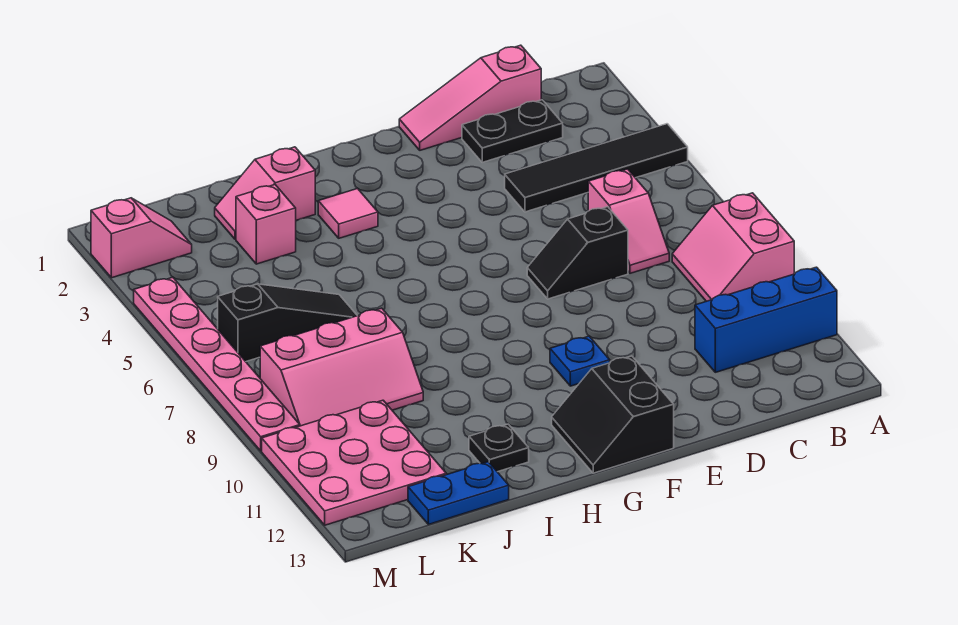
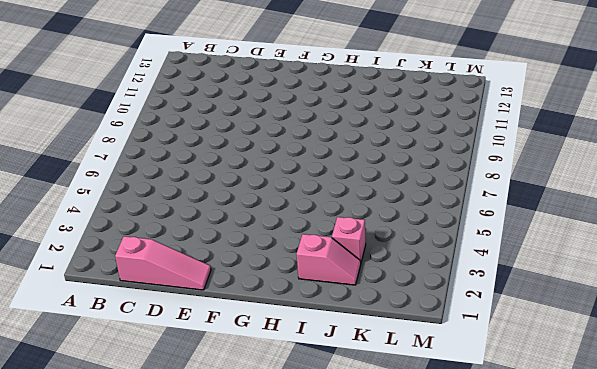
none -> black tile A4:D4 level 1
none -> pink slope A8:B9 level 1 top A
none -> blue brick A11:C11 level 1

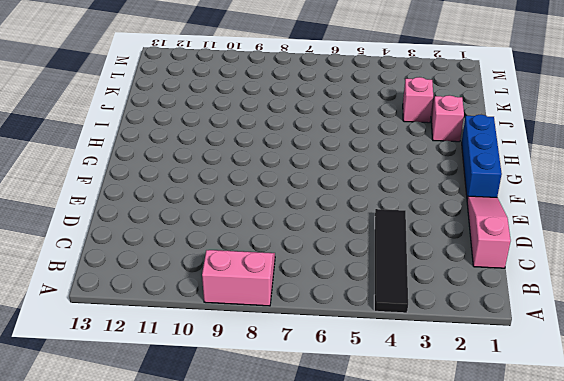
blue brick F1:H1 level 1 -> blue brick A11:C11 level 1
none -> black plate C2:D2 level 1
none -> pink slope C6:C7 level 1 top 6
none -> black slope D7:E7 level 1 top D

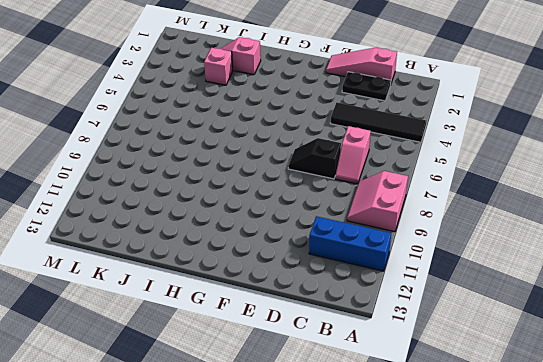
none -> blue plate F10 level 1
none -> black slope F12:G13 level 1 top F
none -> pink tile H3 level 1

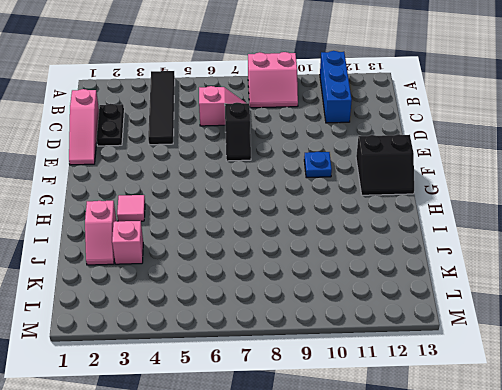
none -> black plate I12 level 1
none -> black slope J6:L6 level 1 top L
none -> pink slope J8:L9 level 1 top 8

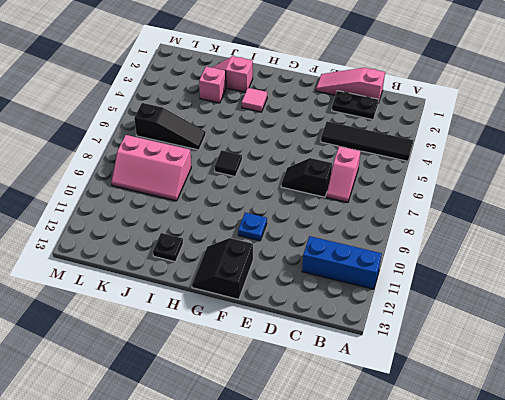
black tile H7 level 1 -> none
none -> pink slope A8:B9 level 1 top A
none -> blue plate J13:K13 level 1
none -> pink plate K10:M12 level 1

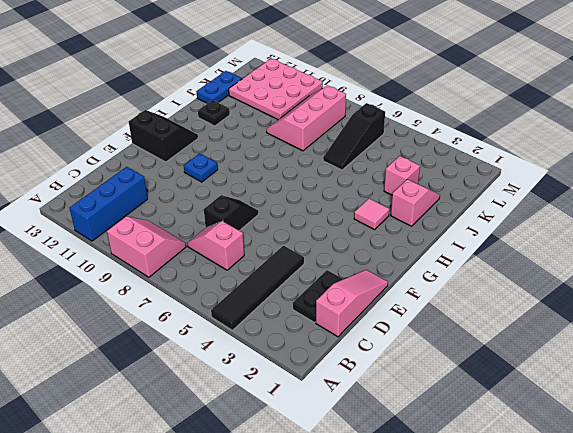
none -> pink slope L2:M2 level 1 top M
none -> pink plate M4:M9 level 1

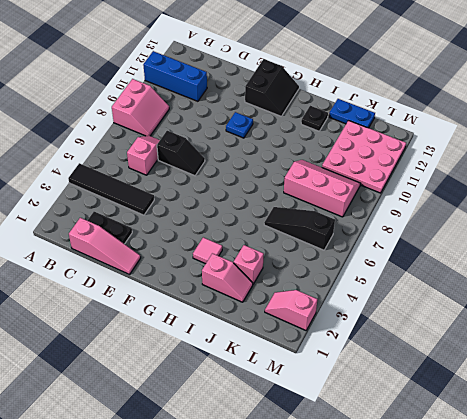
none -> pink plate M4:M9 level 1

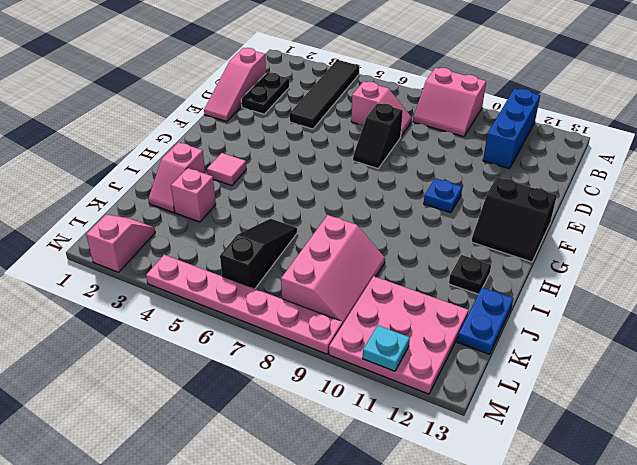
cyan plate M11 level 2 -> none

